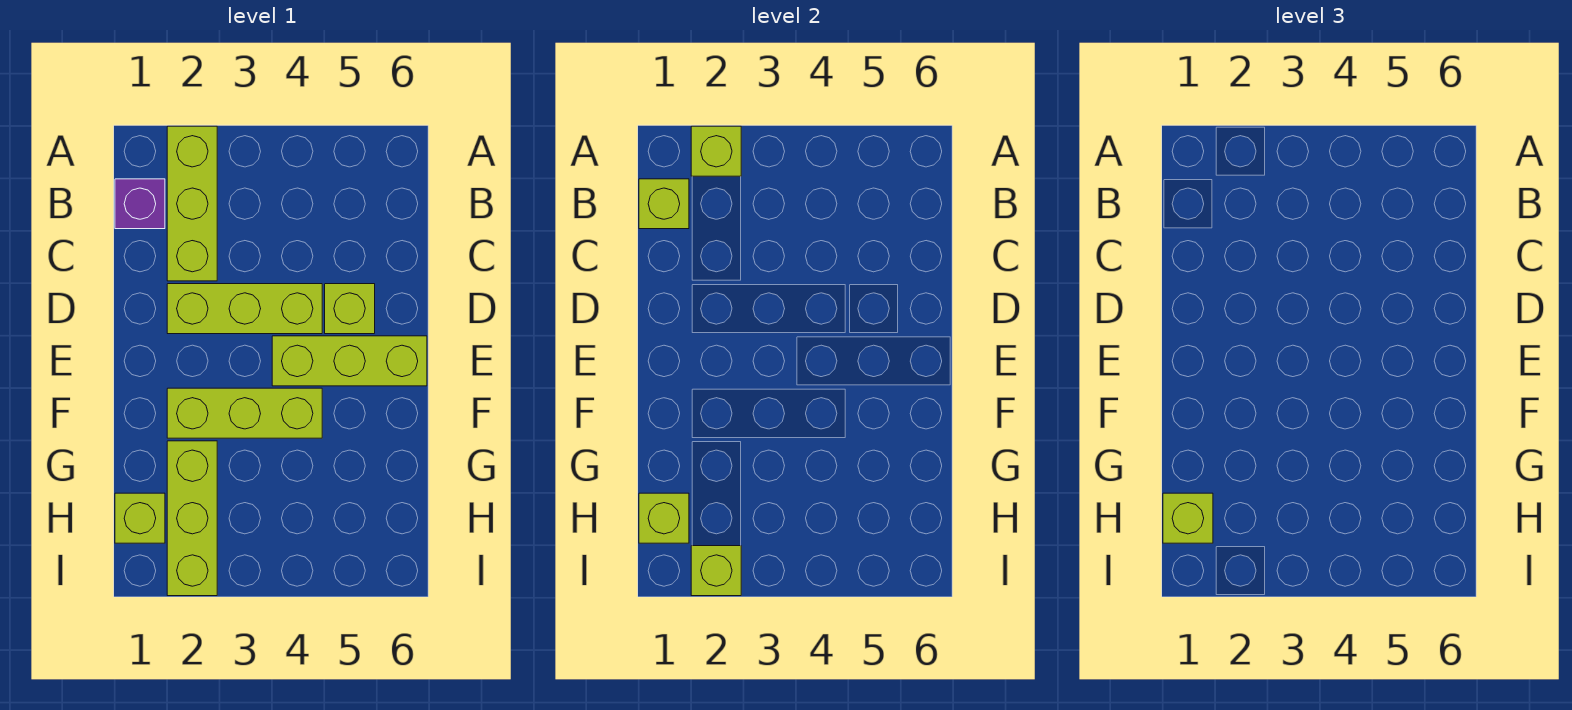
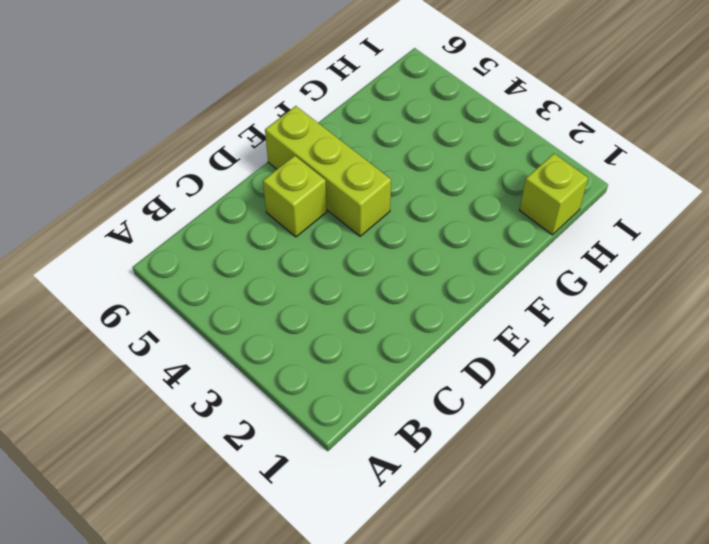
none -> lime brick A2:C2 level 1
none -> purple brick B1 level 1
none -> lime brick D2:D4 level 1

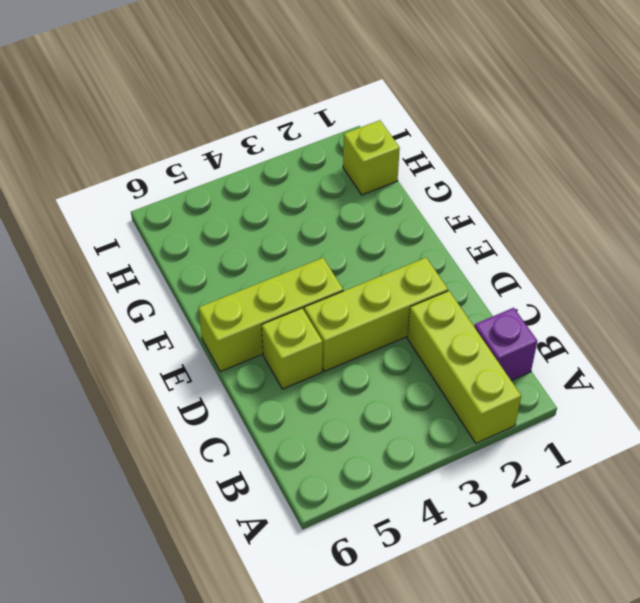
none -> lime brick F2:F4 level 1
none -> lime brick G2:I2 level 1
none -> lime brick A2 level 2

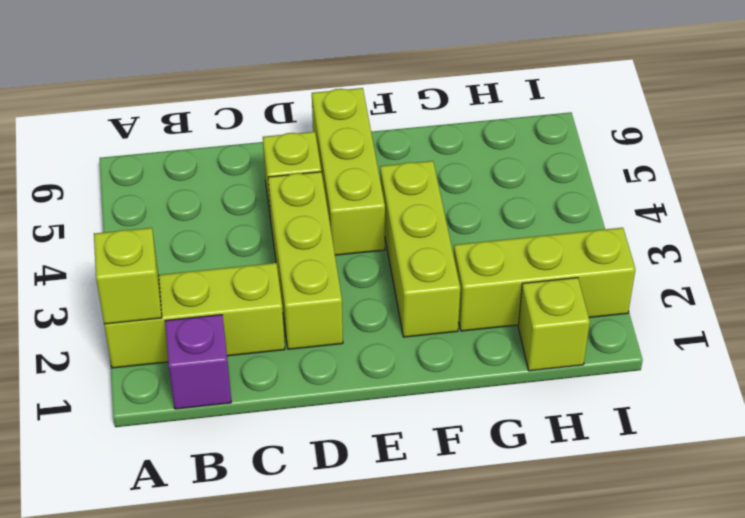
none -> lime brick B1 level 2
none -> lime brick H1 level 2
none -> lime brick I2 level 2

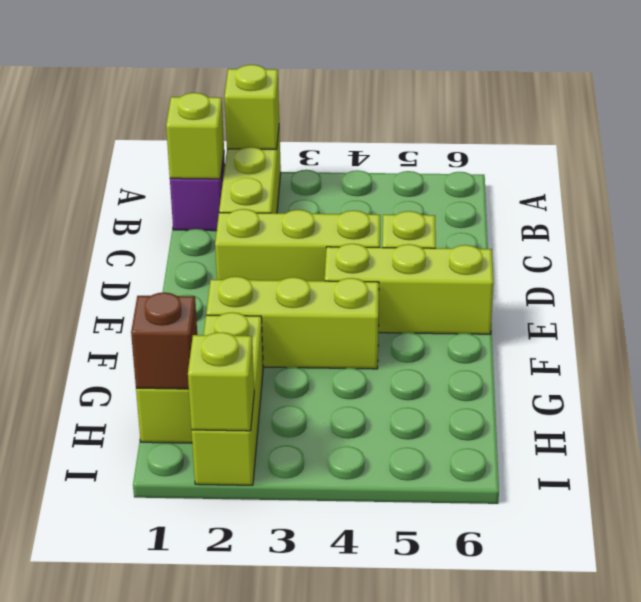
brown brick H1 level 2 -> lime brick H1 level 2
none -> lime brick H1 level 3

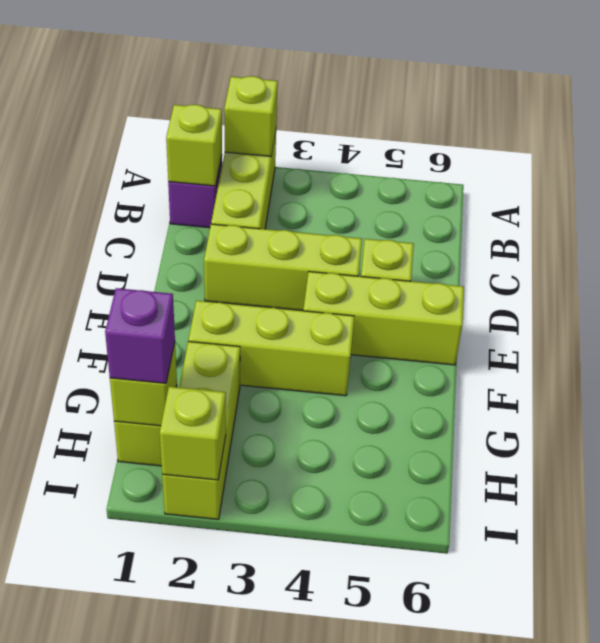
purple brick H1 level 3 -> lime brick H1 level 3

